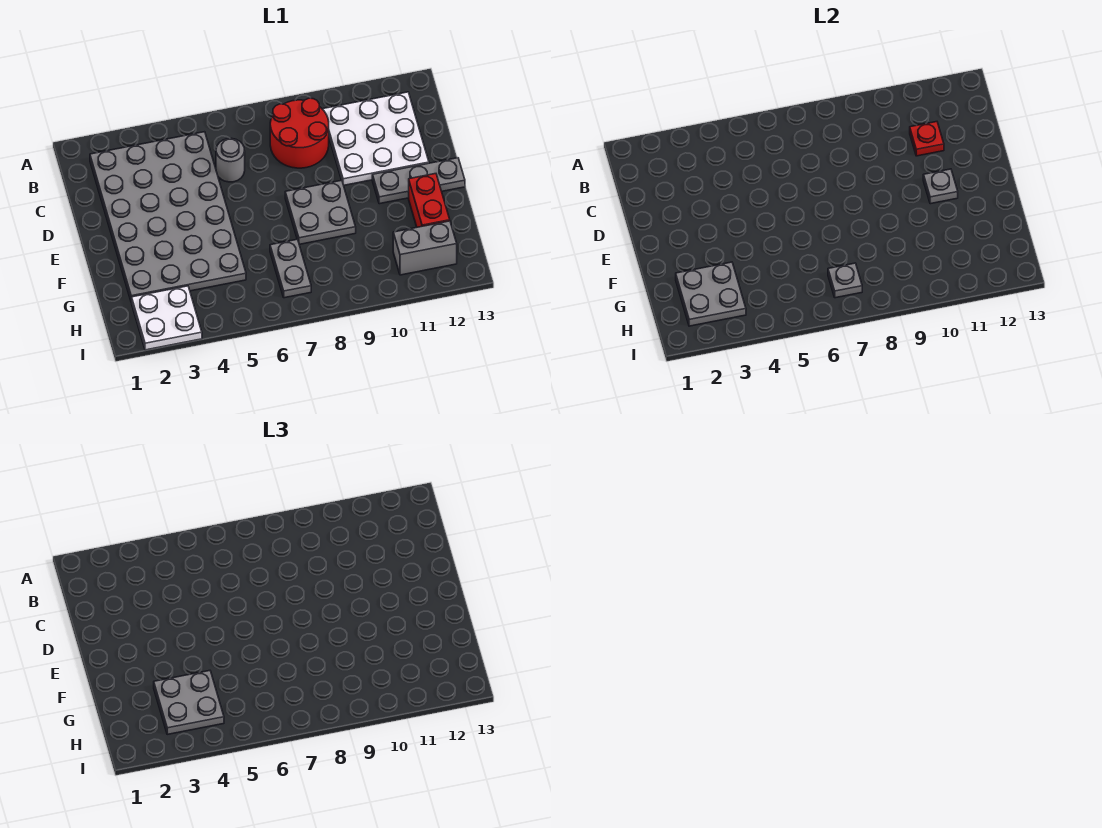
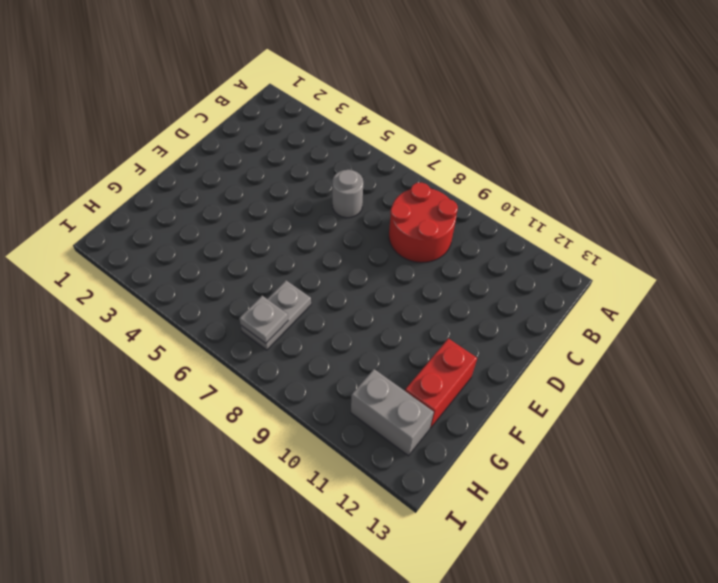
none -> grey plate B2:G5 level 1
none -> white plate B10:D12 level 1
none -> grey plate E8:F9 level 1

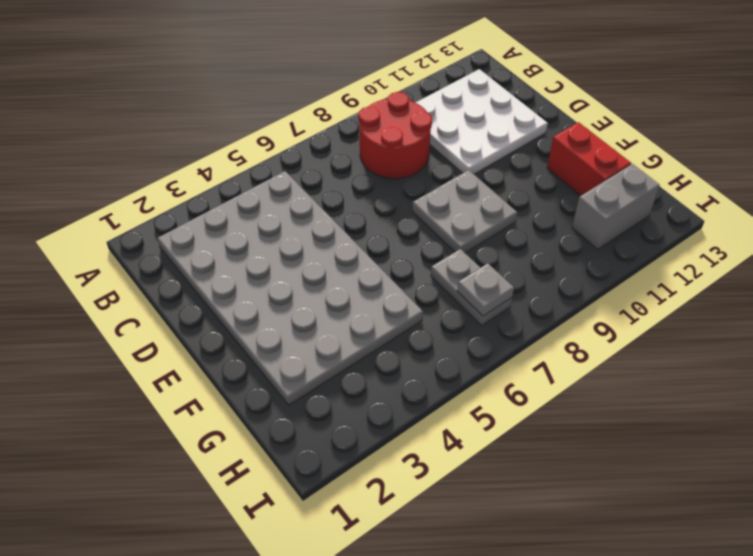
none -> grey round brick C6 level 1
none -> grey plate E11:E13 level 1
none -> white plate H2:I3 level 1

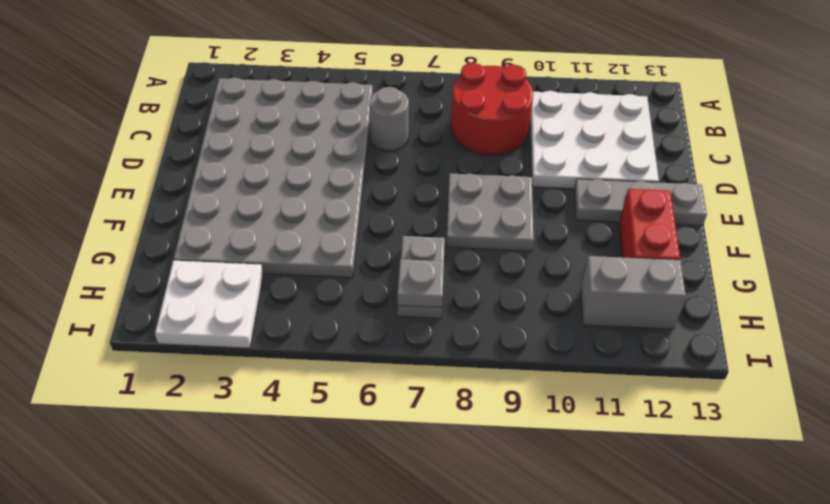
none -> red plate C11 level 2
none -> grey plate E11 level 2
none -> grey plate G2:H3 level 2

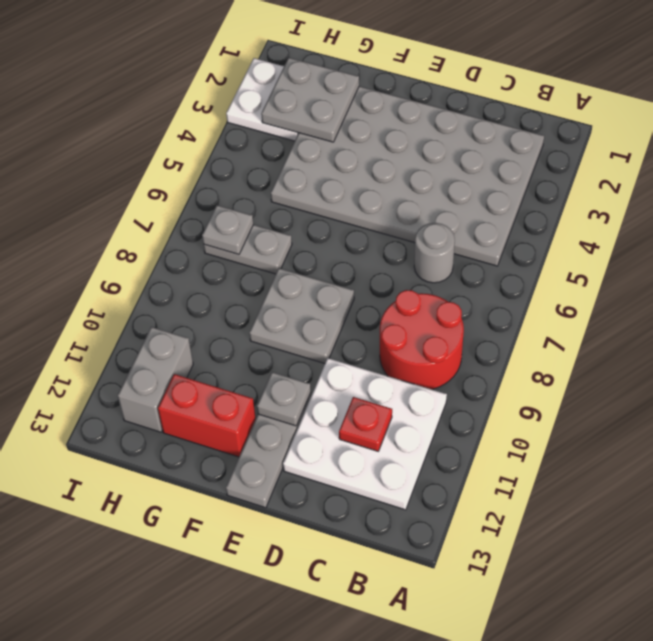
none -> grey plate G3:H4 level 3

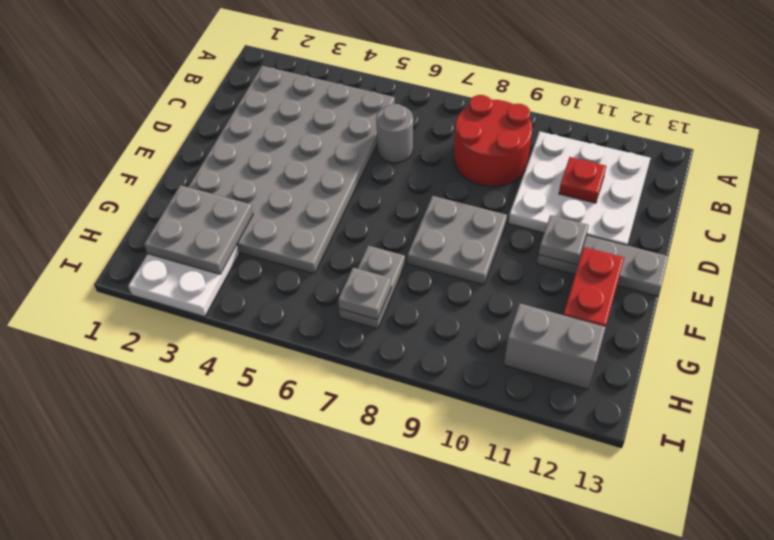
none -> grey plate G3:H4 level 3

